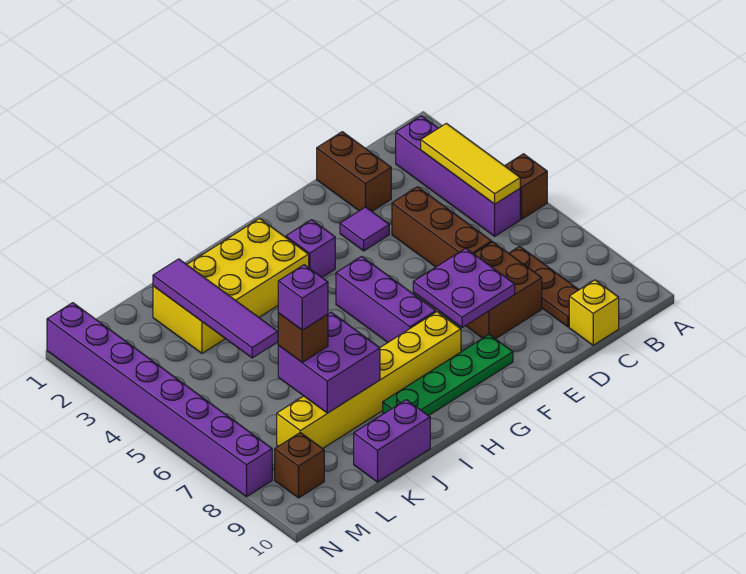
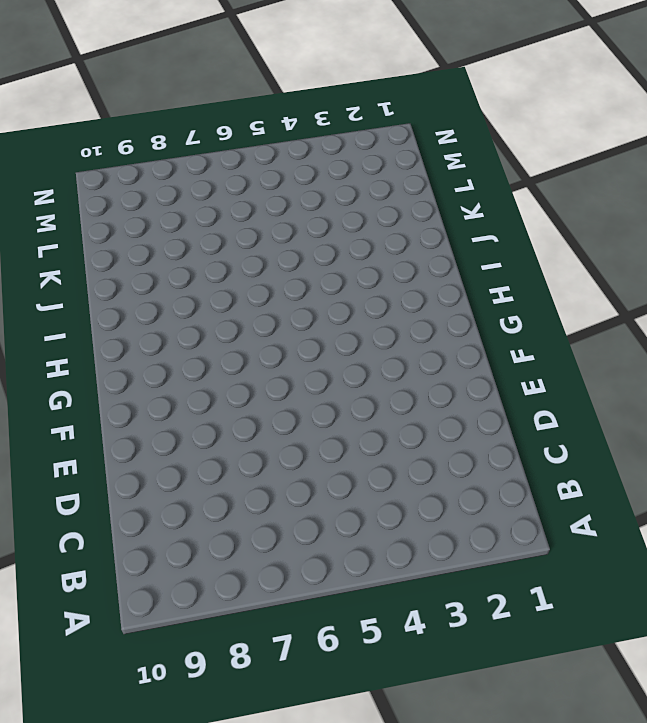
none -> brown brick A5 level 1
none -> purple brick B2:B5 level 1
none -> brown plate C7:C9 level 1

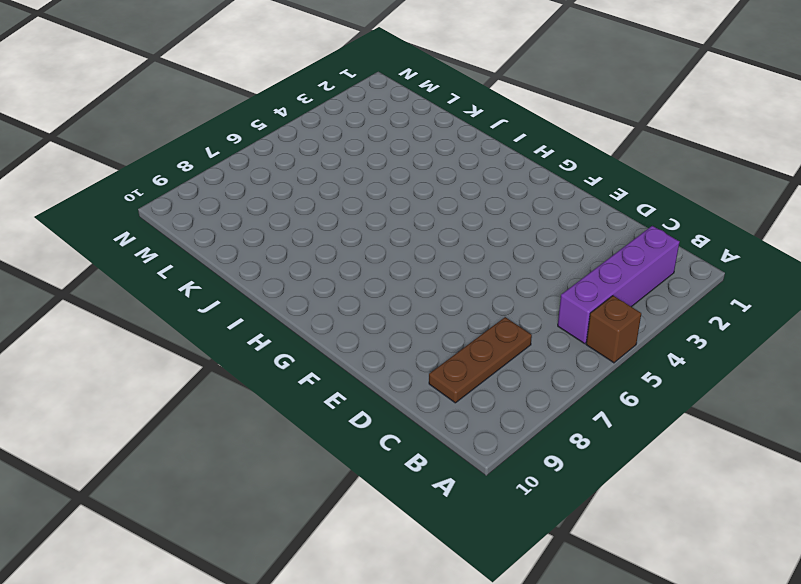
none -> yellow brick C10 level 1
none -> brown brick D1:D2 level 1
none -> brown brick D4:D6 level 1

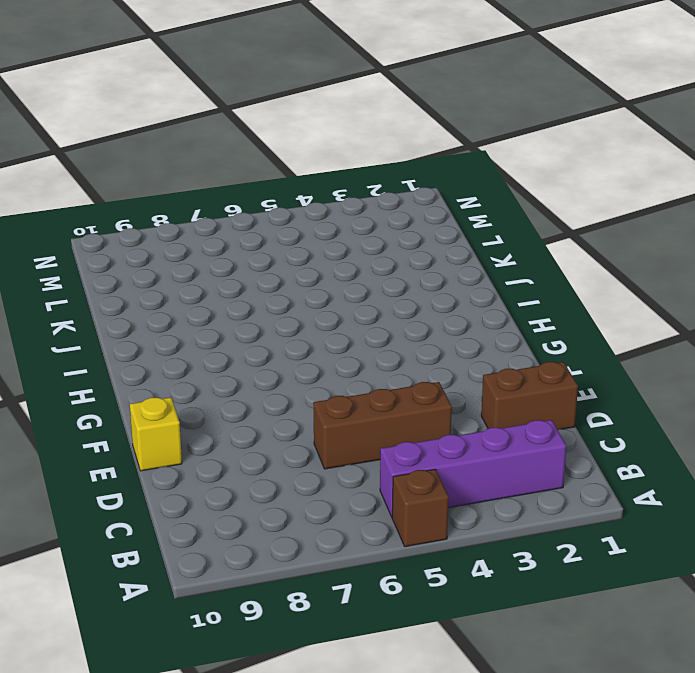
yellow brick E10 level 1 -> yellow brick C10 level 1
none -> brown plate C7:C9 level 1
none -> brown brick D7:E8 level 1
none -> purple tile E3 level 1

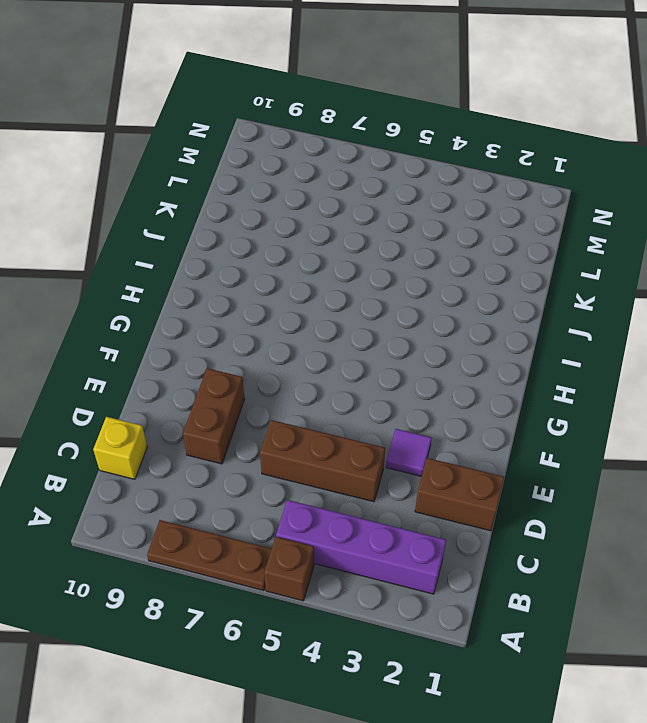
brown plate A6:A8 level 1 -> brown plate C7:C9 level 1
brown brick D8:E8 level 1 -> brown brick D7:E8 level 1
none -> green plate F9:I9 level 1
none -> purple brick G3 level 1
none -> purple brick G5:G7 level 1

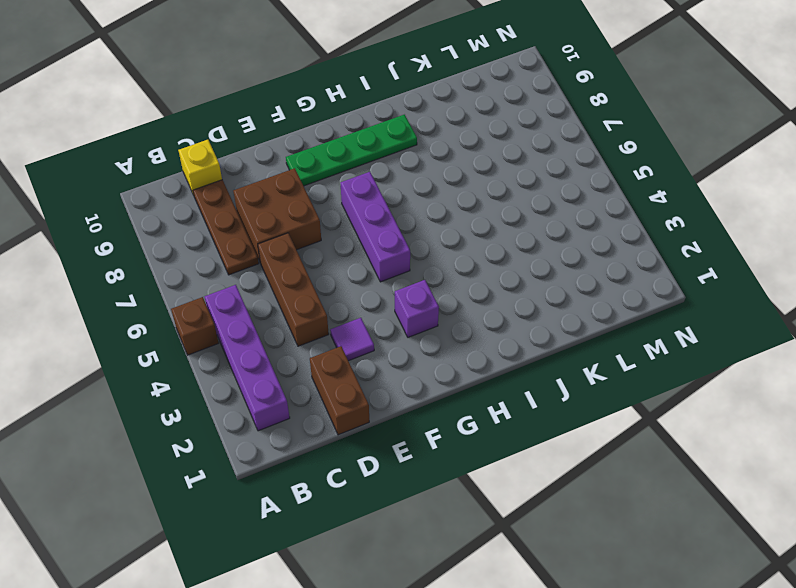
none -> yellow brick G8:L8 level 1
none -> yellow brick H2:K3 level 1
none -> purple brick J10:K10 level 1

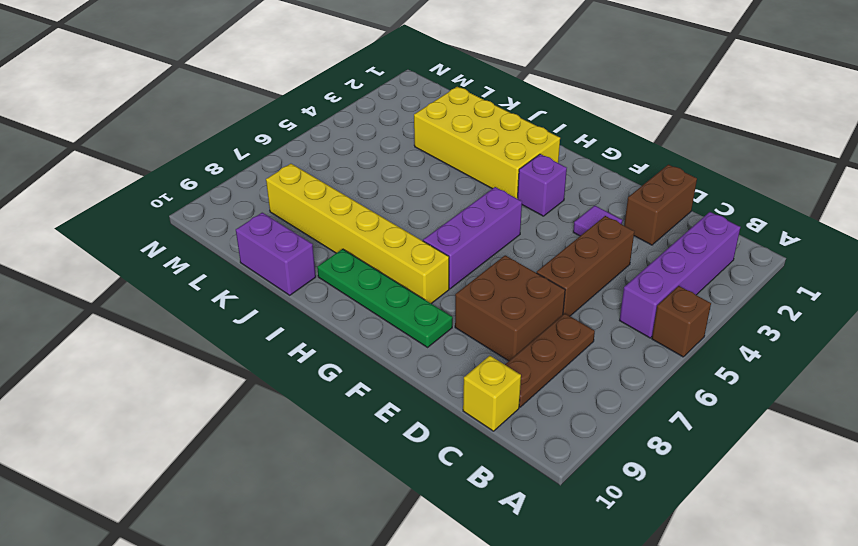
none -> brown brick M9 level 1
none -> purple brick N1:N8 level 1
none -> yellow tile B3:B5 level 2

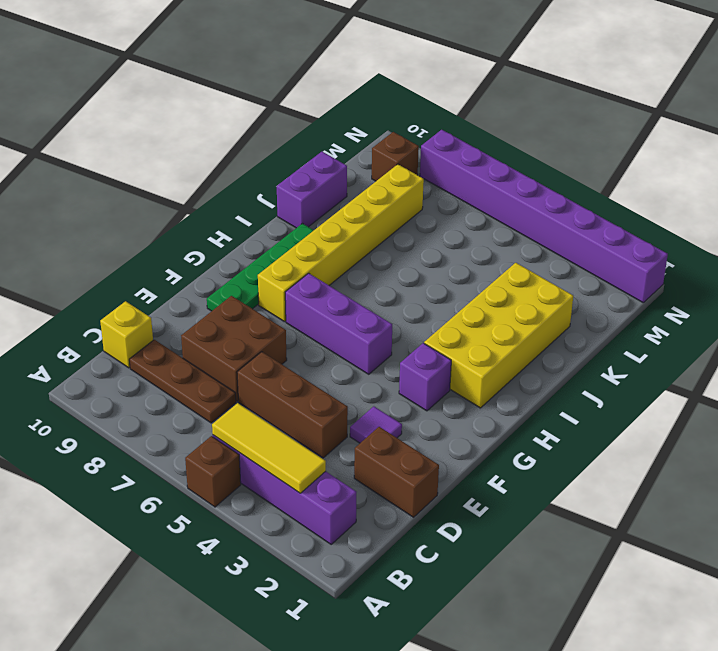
none -> purple plate E7:F8 level 2
none -> purple brick J7:K8 level 2
none -> purple tile K2:K5 level 2

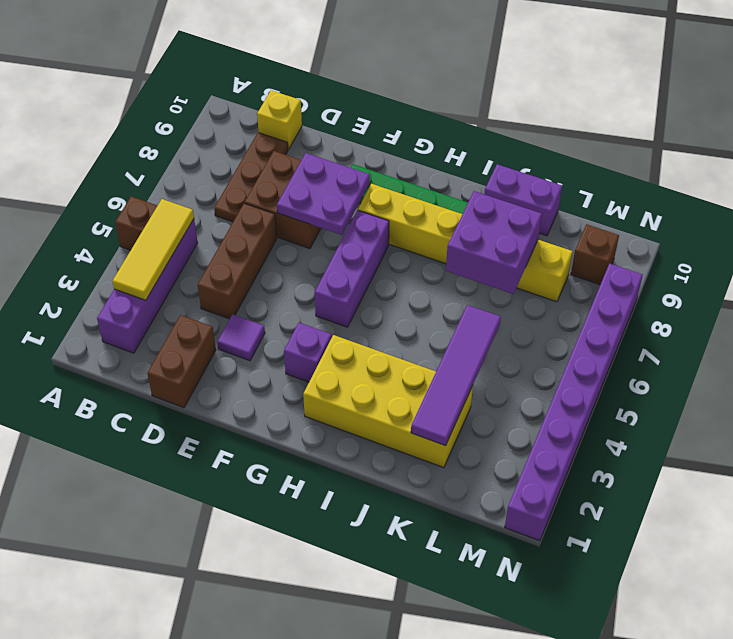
none -> brown brick K7 level 3
none -> purple brick K7 level 4

